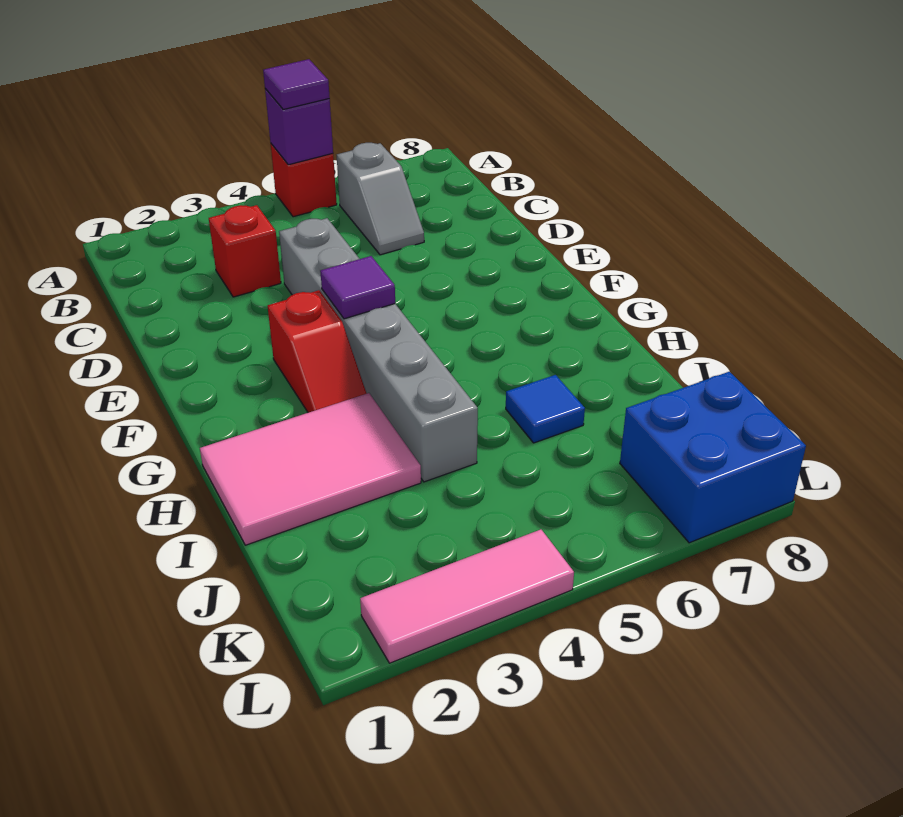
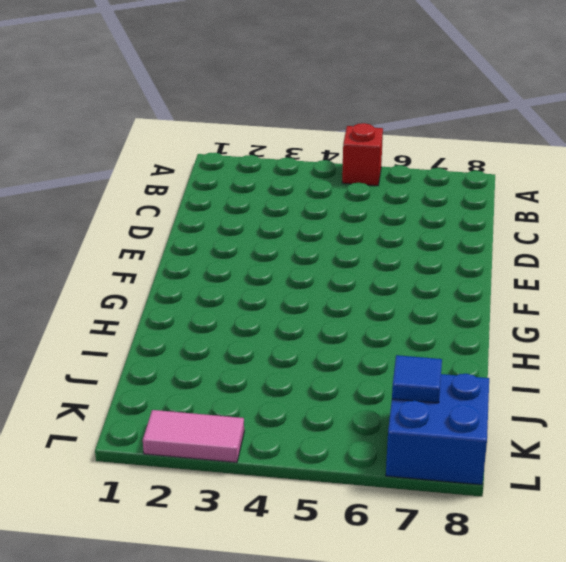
blue tile K7 level 2 -> blue tile I6 level 1
pink tile L2:L3 level 1 -> pink tile L2:L4 level 1
none -> grey slope B6:C6 level 1 top B
none -> red brick C3 level 1
none -> grey brick D4:I4 level 1

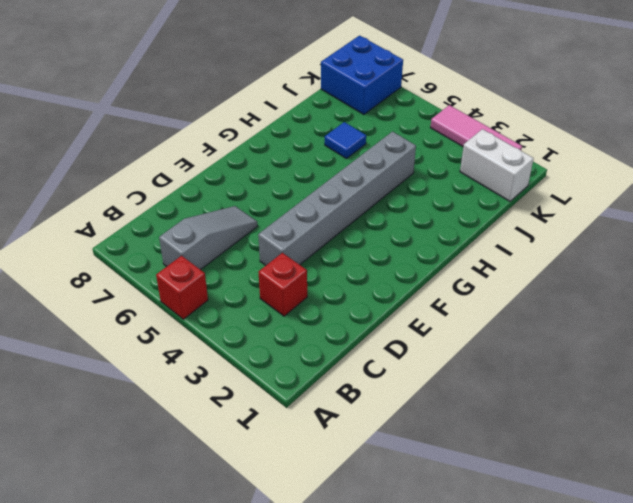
grey slope B6:D6 level 1 top B -> grey slope B6:C6 level 1 top B
white brick K1:K2 level 1 -> none
none -> red slope F3:G3 level 1 top F
none -> pink tile H1:I3 level 1
none -> purple brick A5 level 2

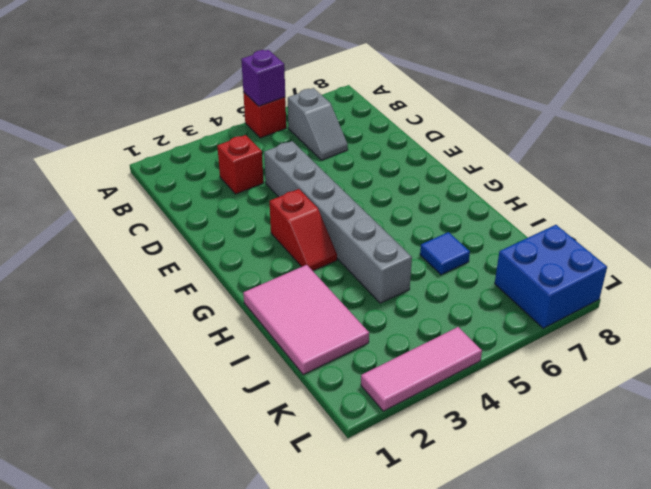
pink tile H1:J2 level 1 -> pink tile H1:I3 level 1
none -> purple tile F4 level 2
none -> purple tile A5 level 3

